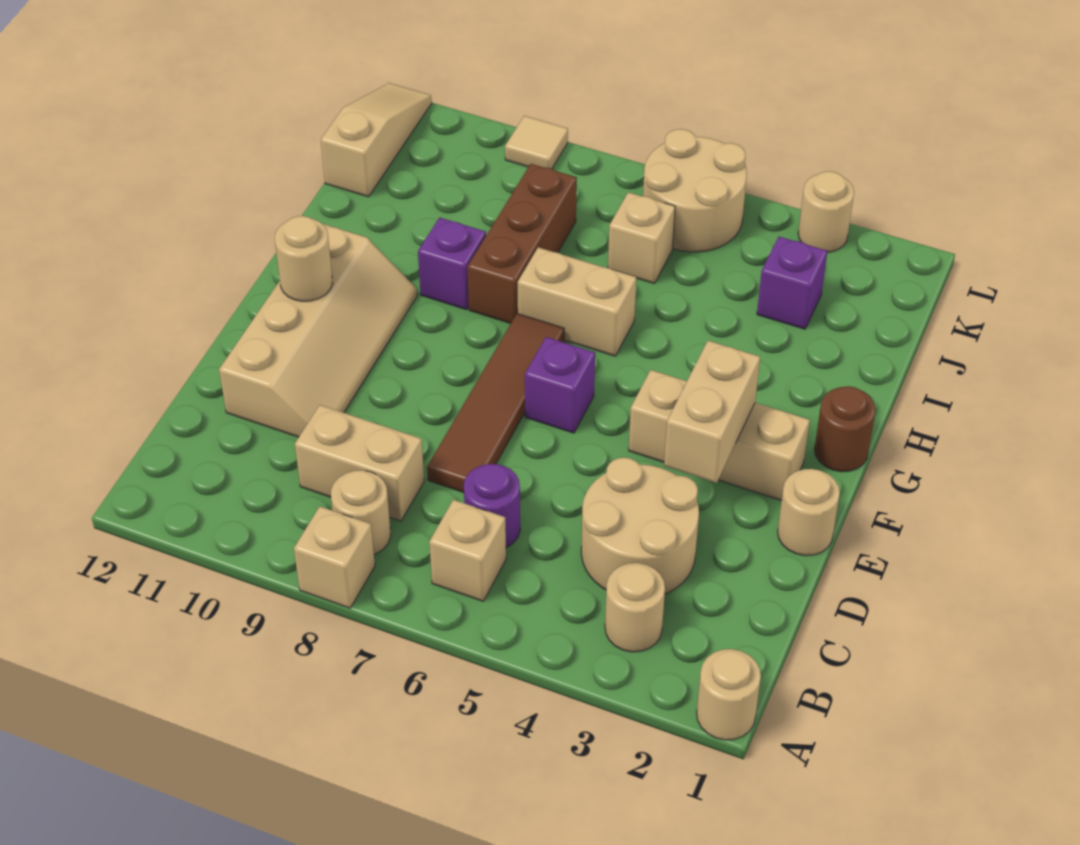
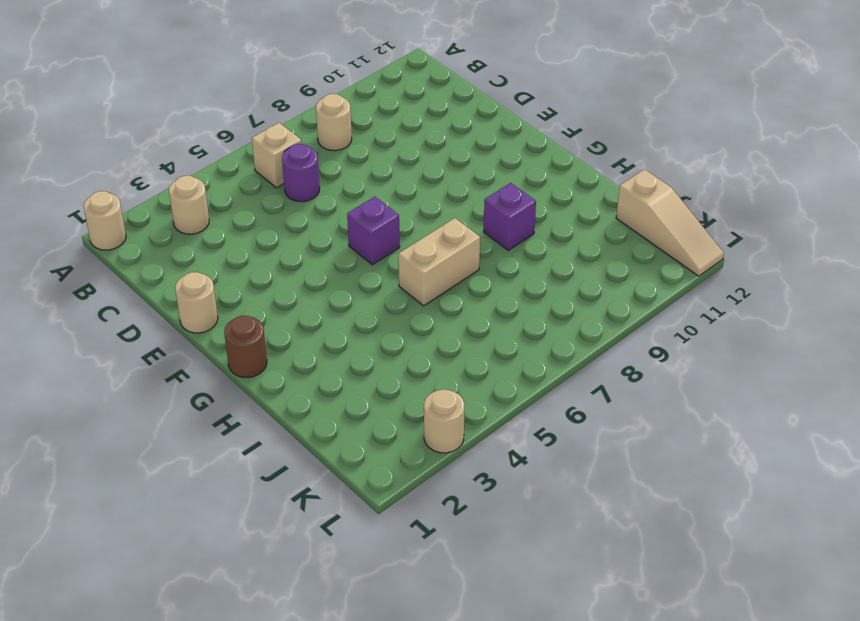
none -> tan brick A8 level 1
none -> tan round brick C3:D4 level 1
none -> tan brick C8:C9 level 1

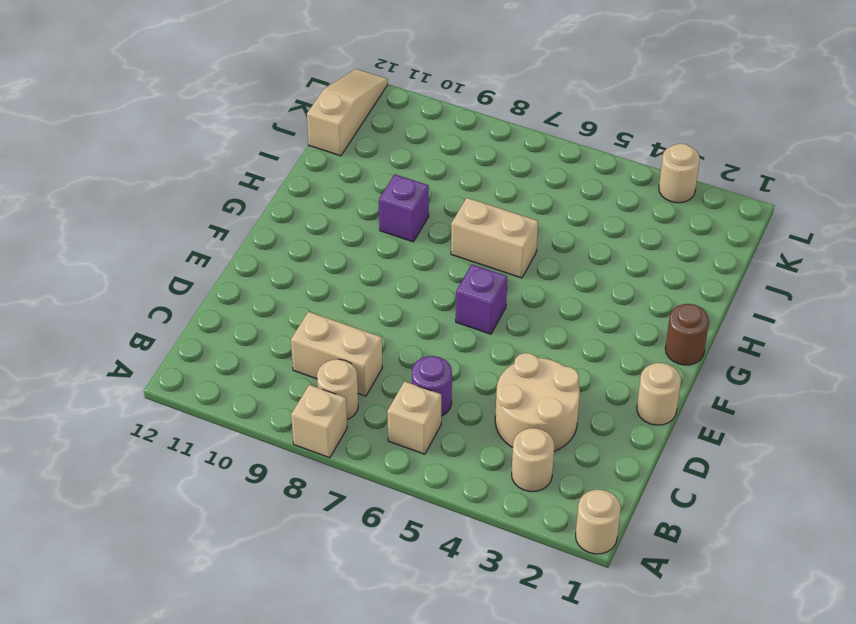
none -> brown tile D7:G7 level 1
none -> tan slope D10:G11 level 1 top 11
none -> tan brick F2:F4 level 1

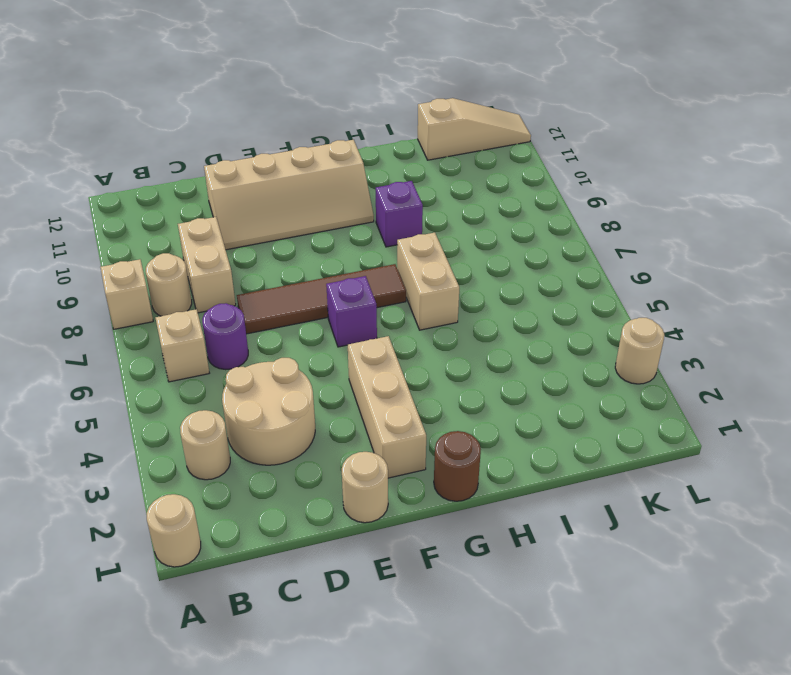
none -> brown brick H8:J8 level 1
none -> purple brick J3 level 1
none -> tan brick J6 level 1

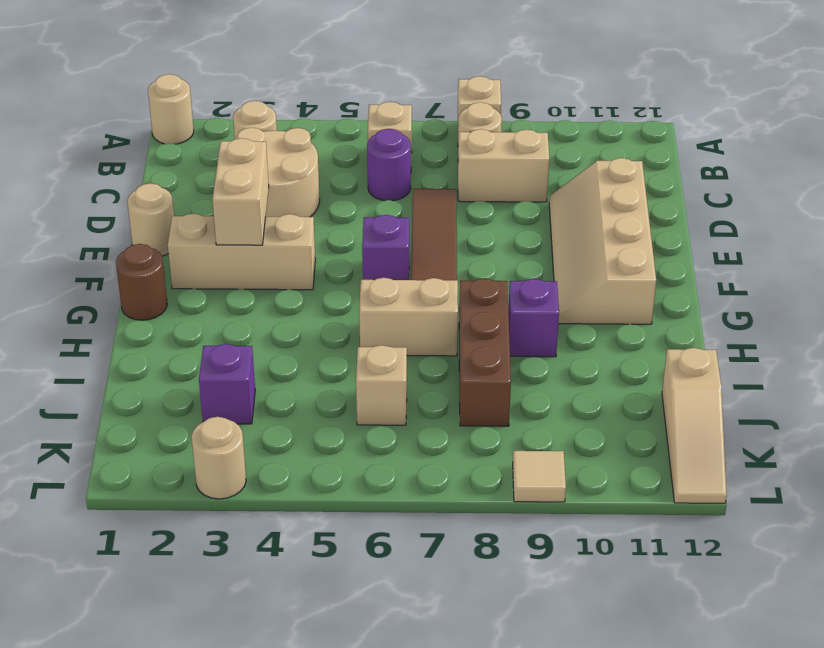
none -> tan round brick K5:L6 level 1
none -> tan round brick F11 level 2

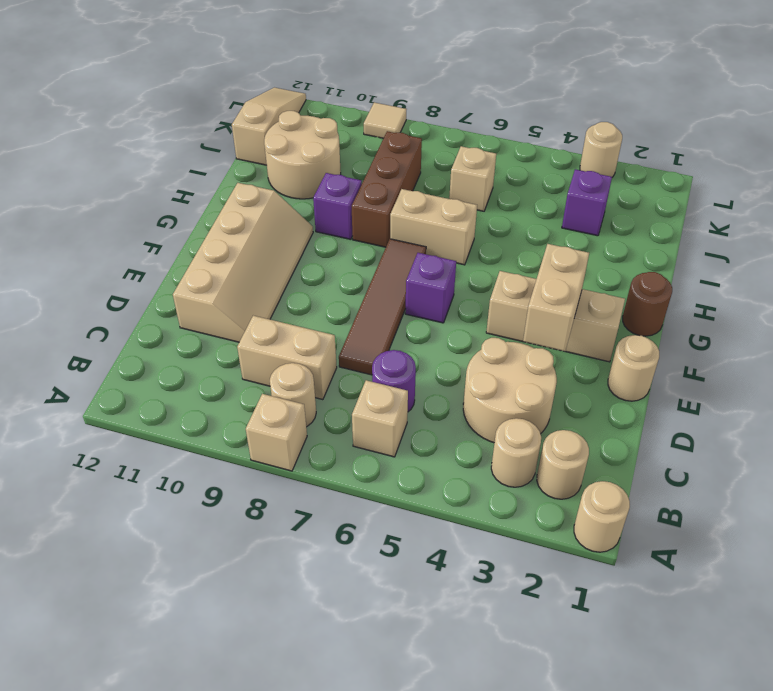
tan round brick B2 level 1 -> tan round brick F11 level 2
tan round brick I10:J11 level 1 -> tan round brick K5:L6 level 1

